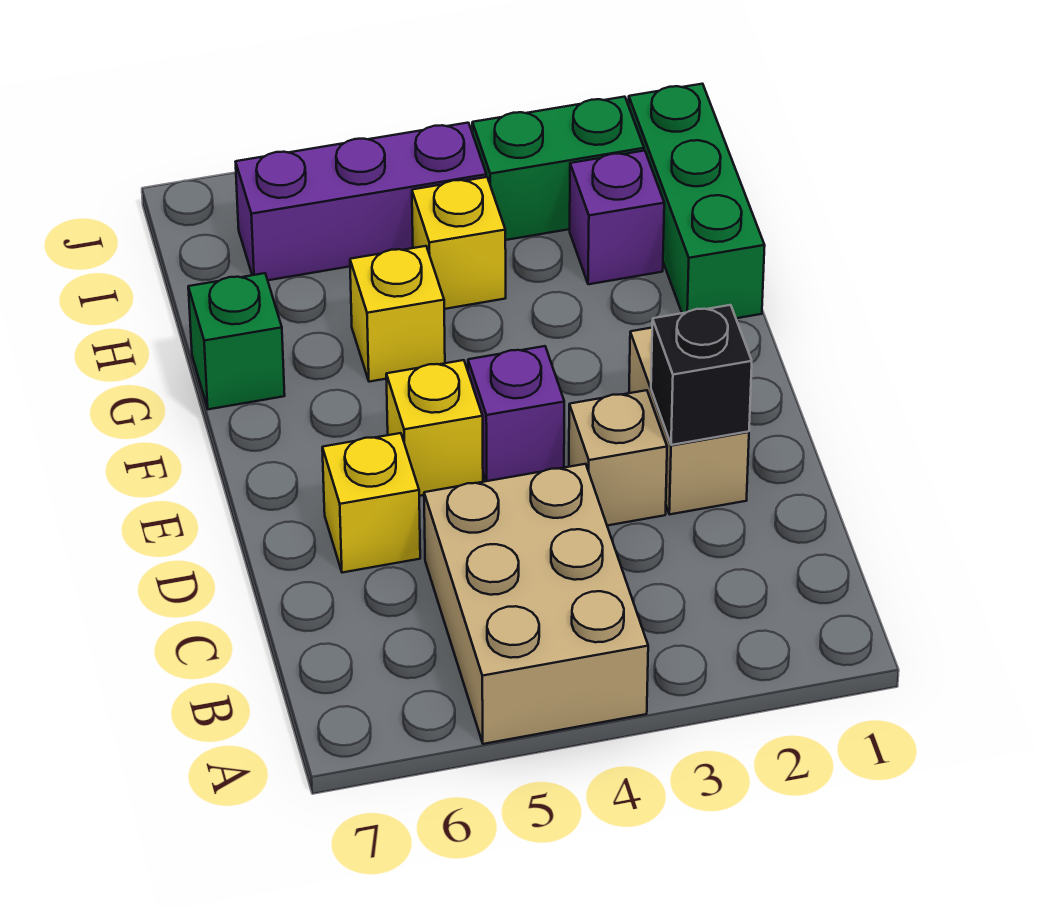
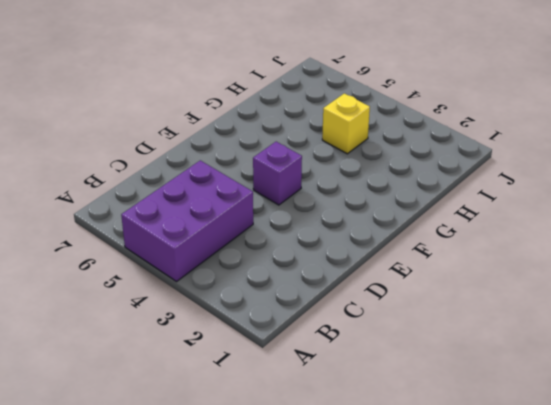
purple brick A4:C5 level 1 -> tan brick A4:C5 level 1
none -> tan brick D2:E2 level 1
none -> tan brick D3 level 1
none -> yellow brick D6 level 1

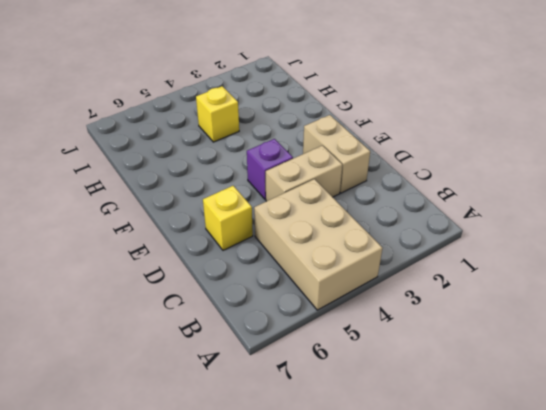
tan brick D3:D4 level 1 -> tan brick D3 level 1
none -> yellow brick E5 level 1
none -> green brick G1:I1 level 1
none -> yellow brick G5 level 1

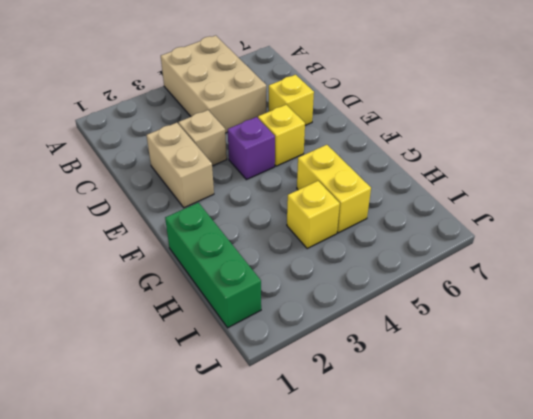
yellow brick G5:H5 level 1 -> yellow brick G5 level 1
none -> green brick G7 level 1
none -> purple brick H2 level 1
none -> green brick I2:I3 level 1

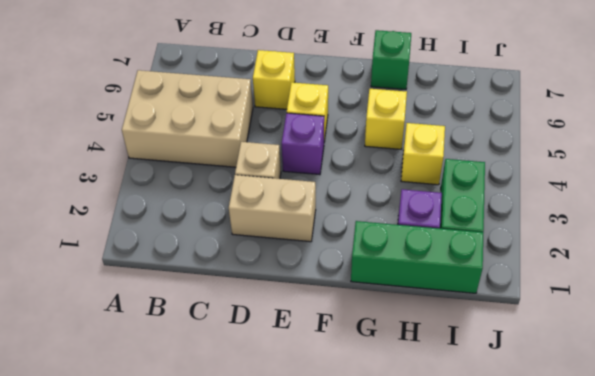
none -> purple brick I4:I6 level 1
none -> black brick D2 level 2

